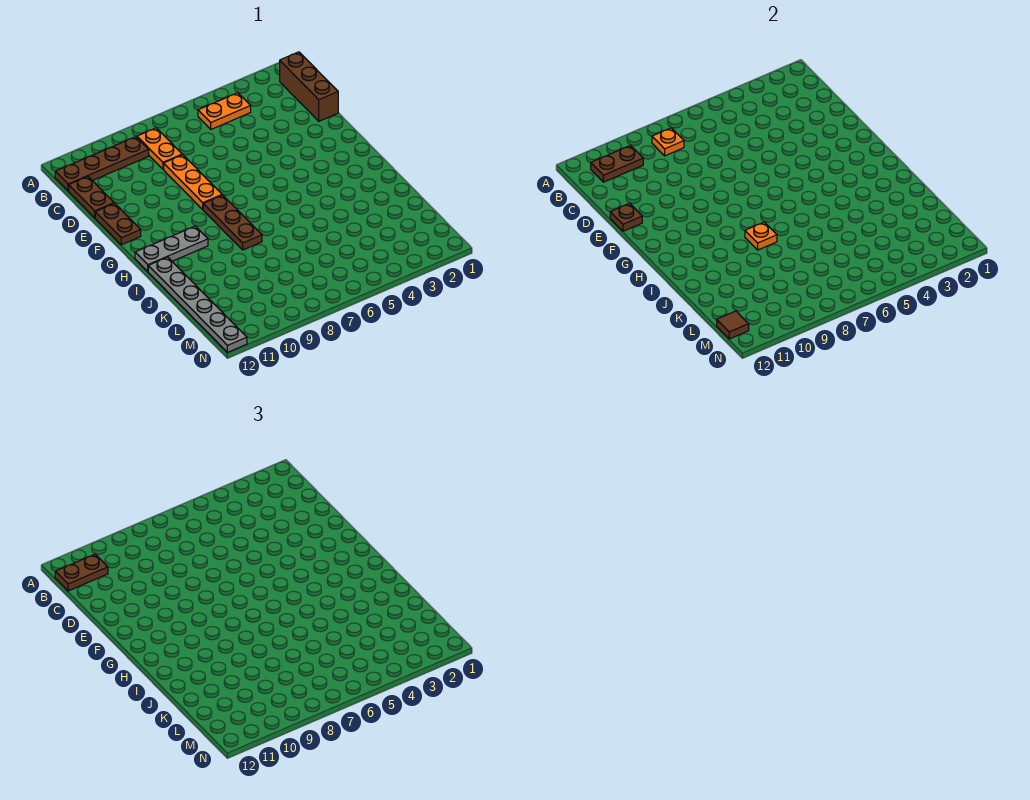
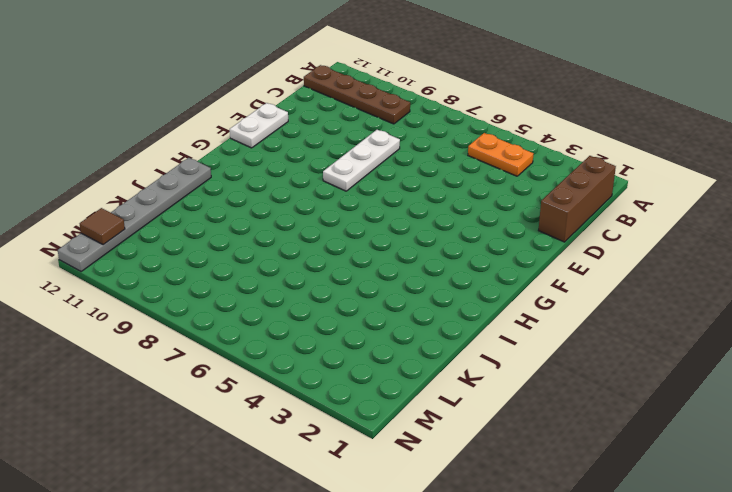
white plate D8:F8 level 1 -> orange plate D8:F8 level 1
white plate E12:F12 level 1 -> brown plate E12:F12 level 1
none -> orange plate B8:C8 level 1
none -> brown plate C12:D12 level 1
none -> brown plate G8:I8 level 1

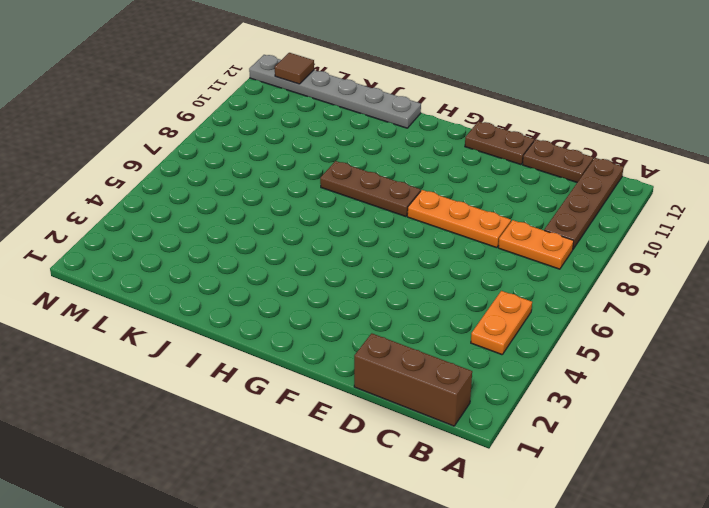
none -> grey plate H10:H12 level 1
none -> orange plate B8 level 2
none -> brown plate B10:B11 level 2

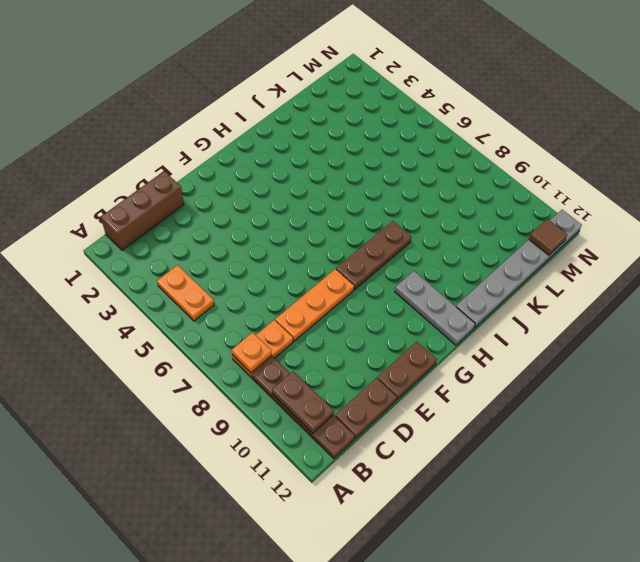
none -> brown plate E12 level 2
none -> orange plate I8 level 2
none -> brown plate B11:B12 level 3

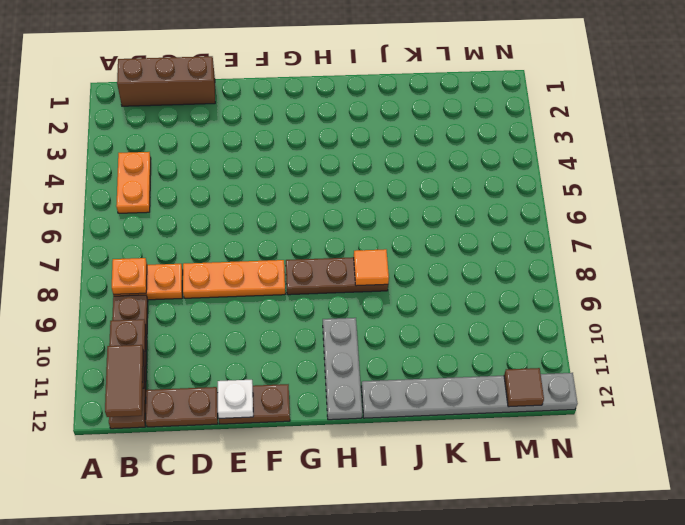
brown tile B11:B12 level 3 -> brown plate B11:B12 level 3
white plate E12 level 2 -> brown plate E12 level 2
orange tile I8 level 2 -> orange plate I8 level 2

